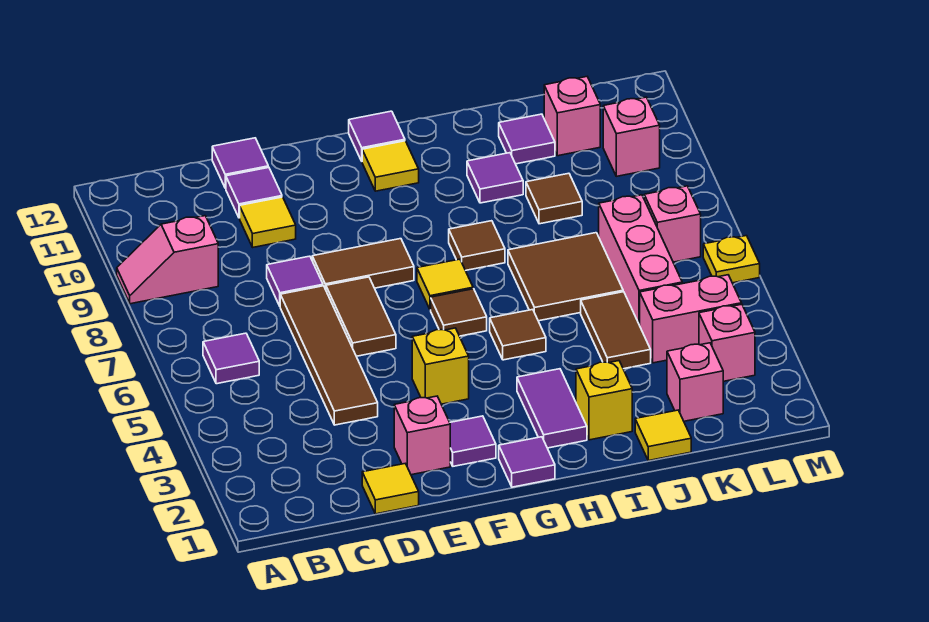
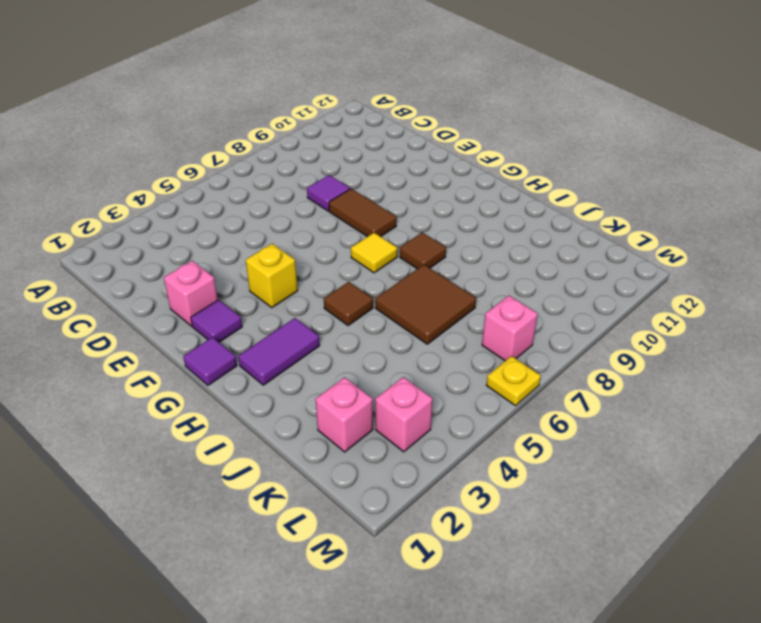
none -> pink slope A9:B9 level 1 top B
none -> purple tile B6 level 1
none -> yellow tile D1 level 1
none -> brown tile D4:D7 level 1

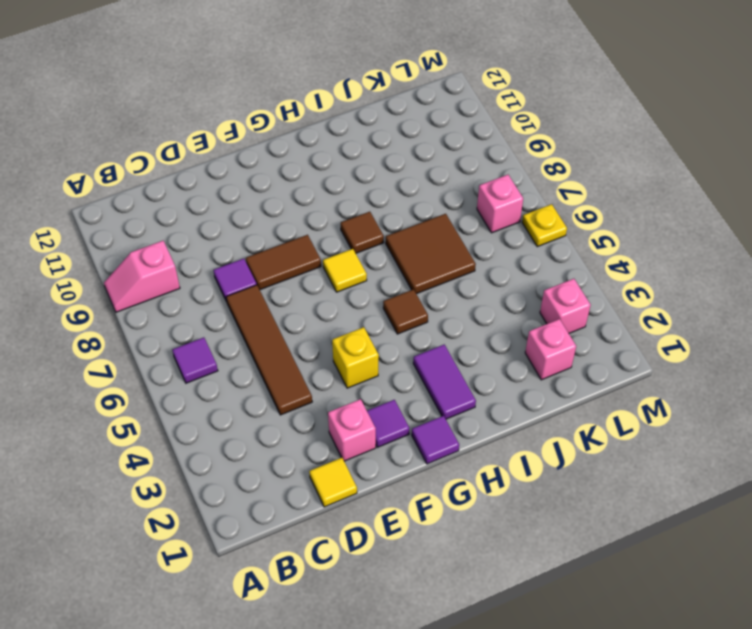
none -> yellow tile D10 level 1
none -> purple tile D11 level 1
none -> purple tile D12 level 1
none -> brown tile E6:E7 level 1

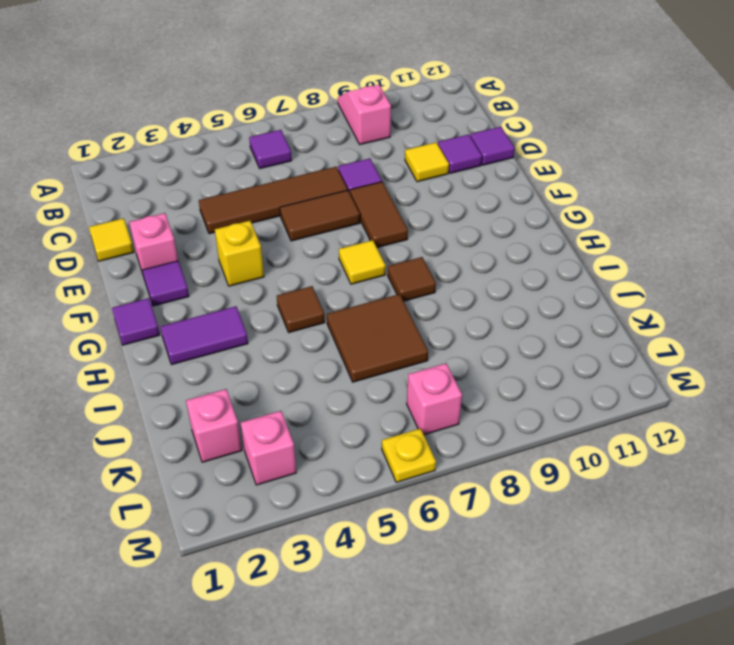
none -> brown tile G6 level 1
none -> yellow tile G11 level 1
none -> purple tile G12 level 1
none -> yellow brick I2 level 1

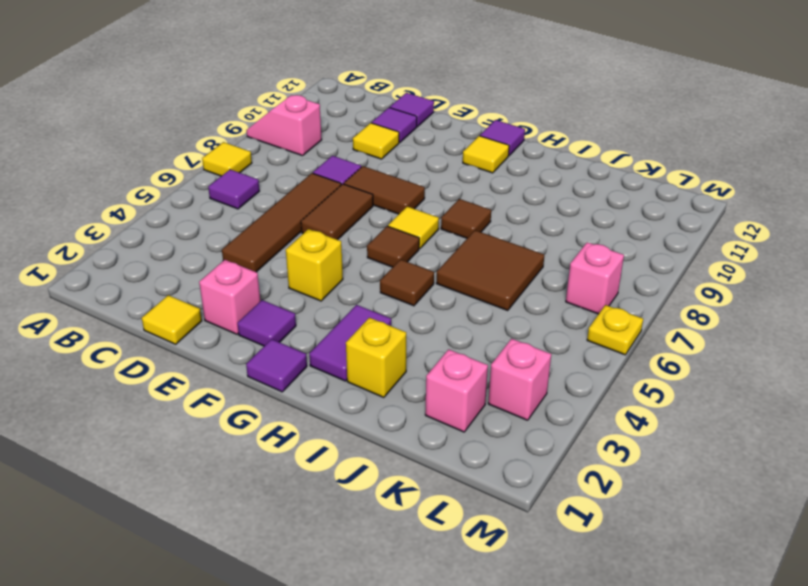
yellow tile A7 level 1 -> yellow tile J1 level 1
none -> purple tile I10 level 1
none -> brown tile J4:J5 level 1
none -> brown tile J9 level 1
none -> purple tile J11 level 1

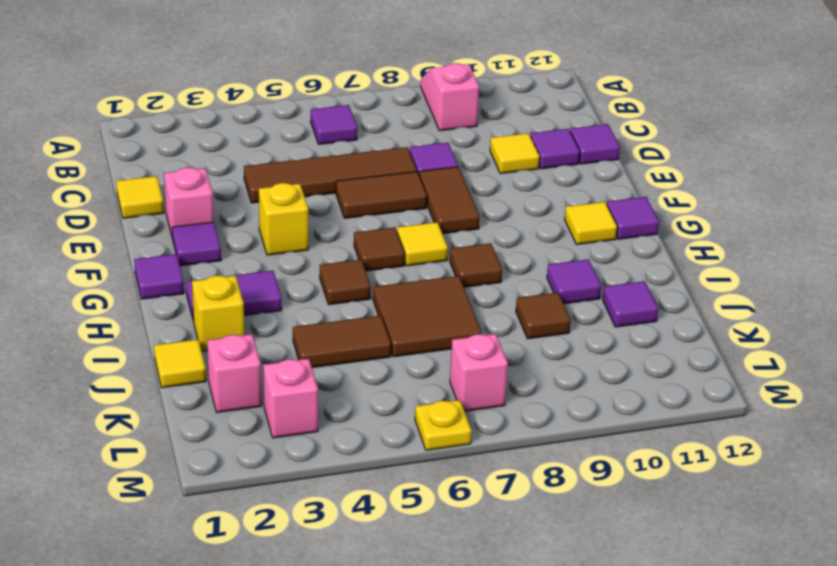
none -> pink brick K4:L4 level 1
none -> pink brick K5:K7 level 1
none -> pink brick K11 level 1
none -> pink brick L10 level 1

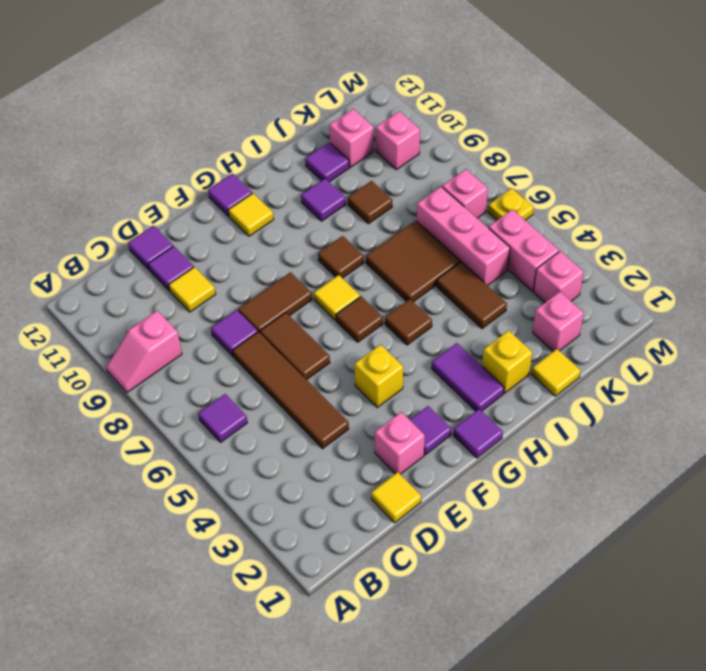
pink brick L4:L5 level 1 -> pink brick K4:L4 level 1

